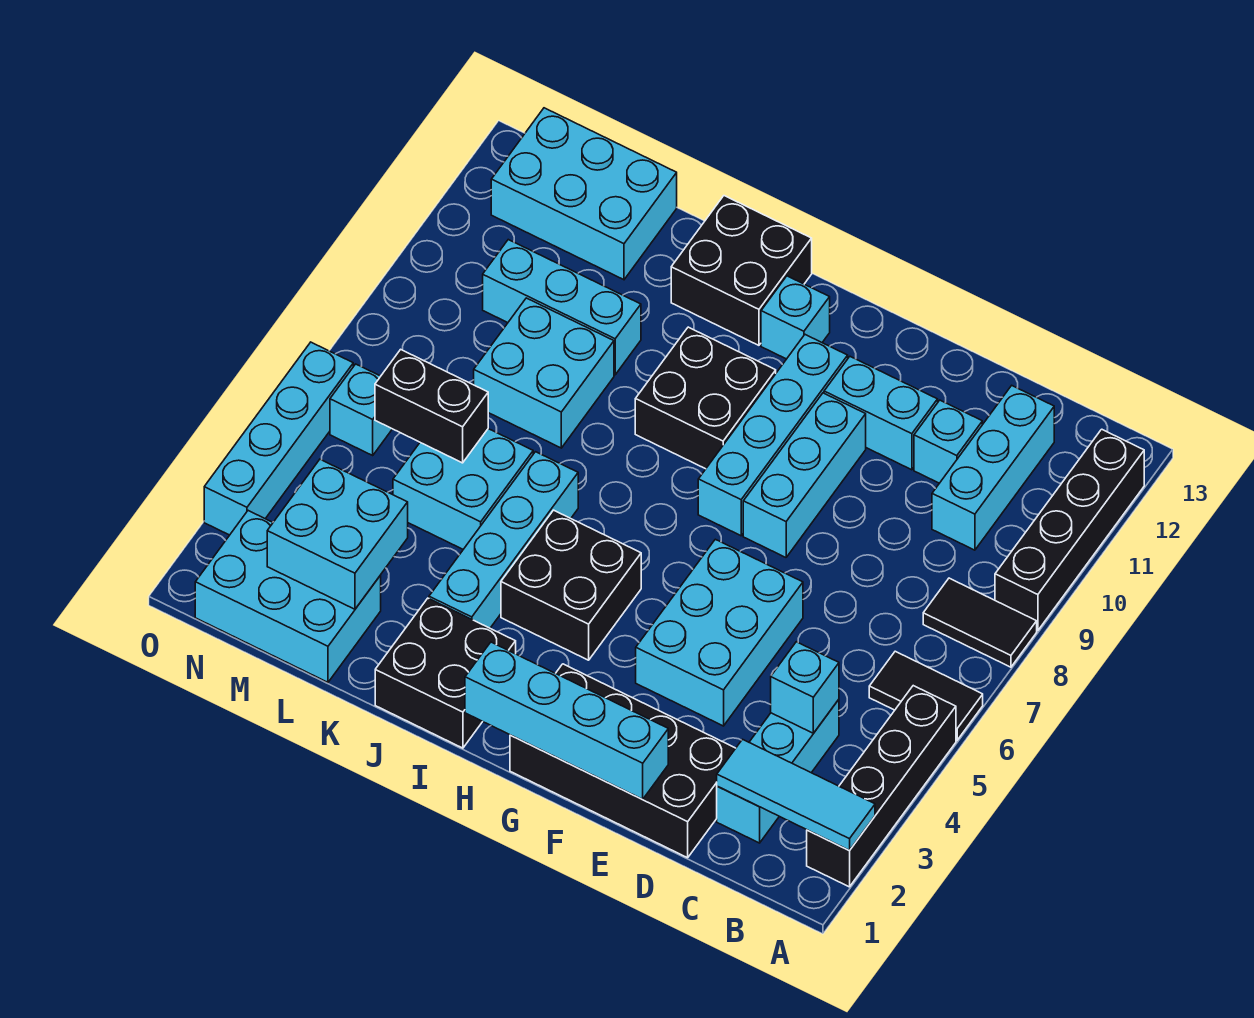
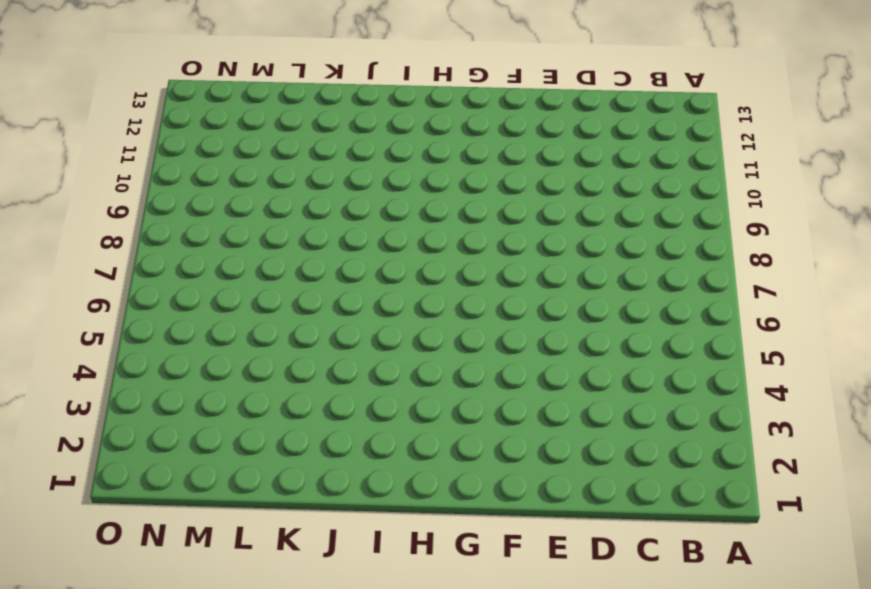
none -> black brick A2:A5 level 1
none -> black tile A6:B6 level 1
none -> black tile A8:B8 level 1
none -> black brick A9:A12 level 1

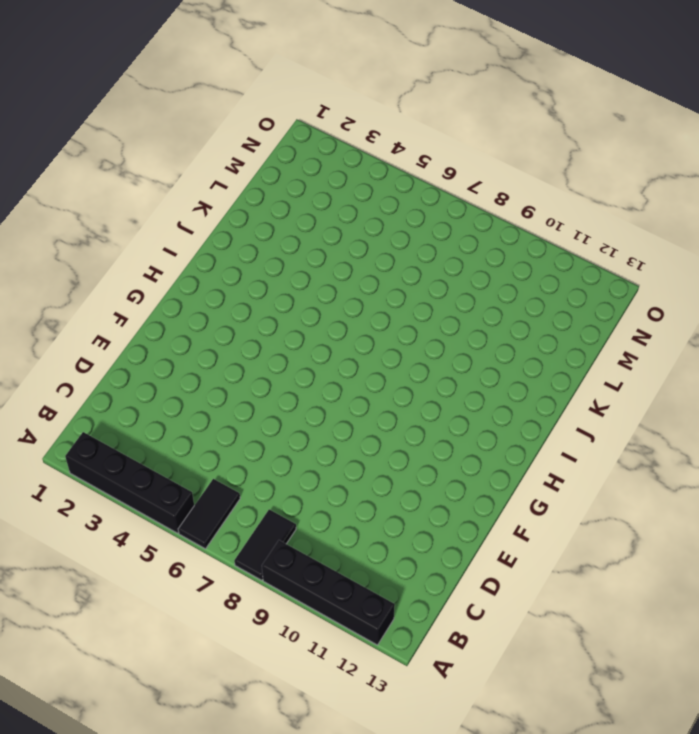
none -> cyan brick C2:C4 level 1
none -> cyan brick C10:C12 level 1
none -> black brick D1:G2 level 1
none -> cyan brick D11 level 1

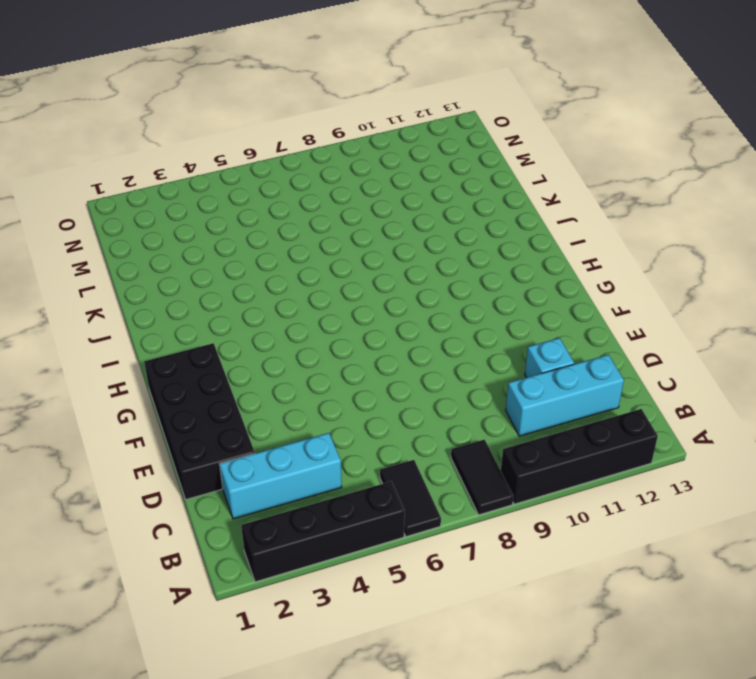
none -> cyan brick E4:F6 level 1
none -> cyan brick E11:F11 level 1
none -> cyan brick F8:F10 level 1
none -> cyan brick G8:G11 level 1

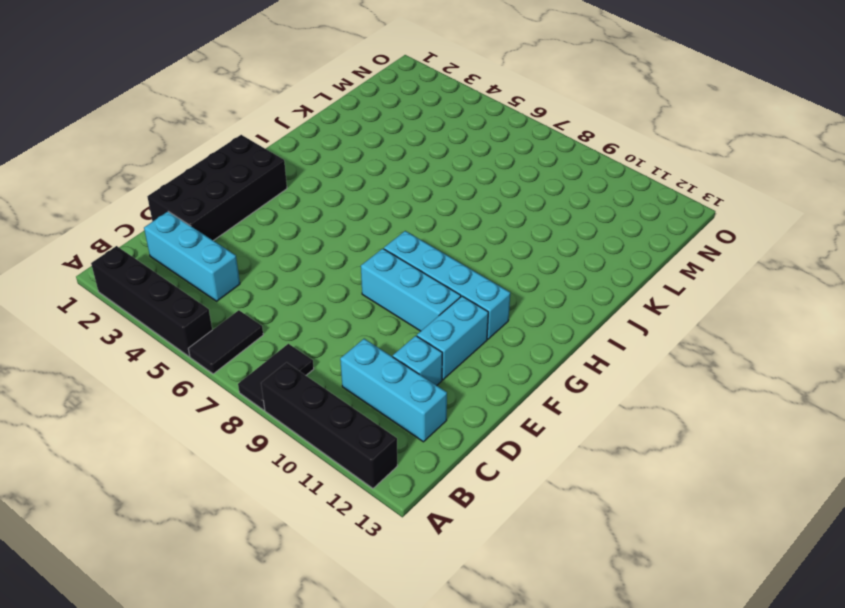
none -> cyan brick E4:F6 level 1
none -> black brick H4:I5 level 1
none -> black brick H9:I10 level 1
none -> cyan brick H12 level 1

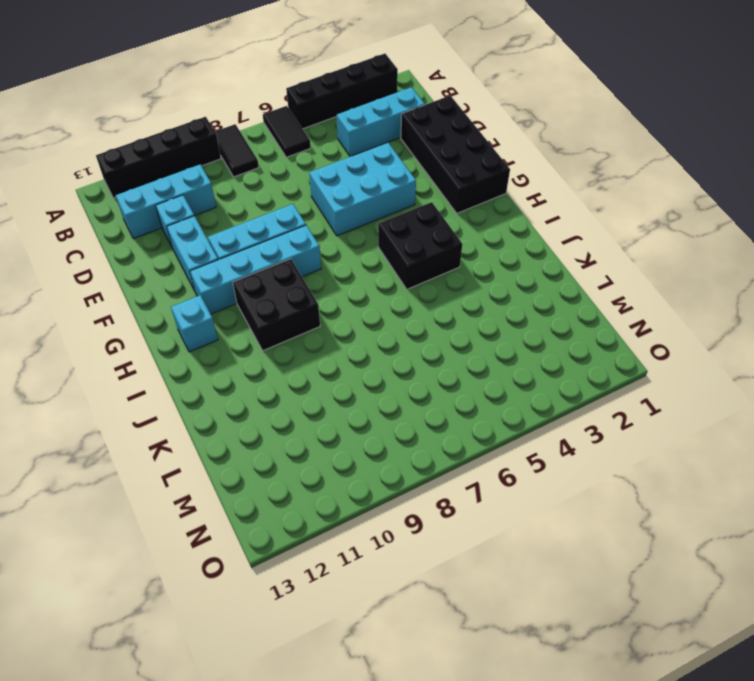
none -> black brick I1:J2 level 1
none -> black brick I12:J13 level 1
none -> cyan brick J3:J6 level 1
none -> cyan brick K5:L6 level 1

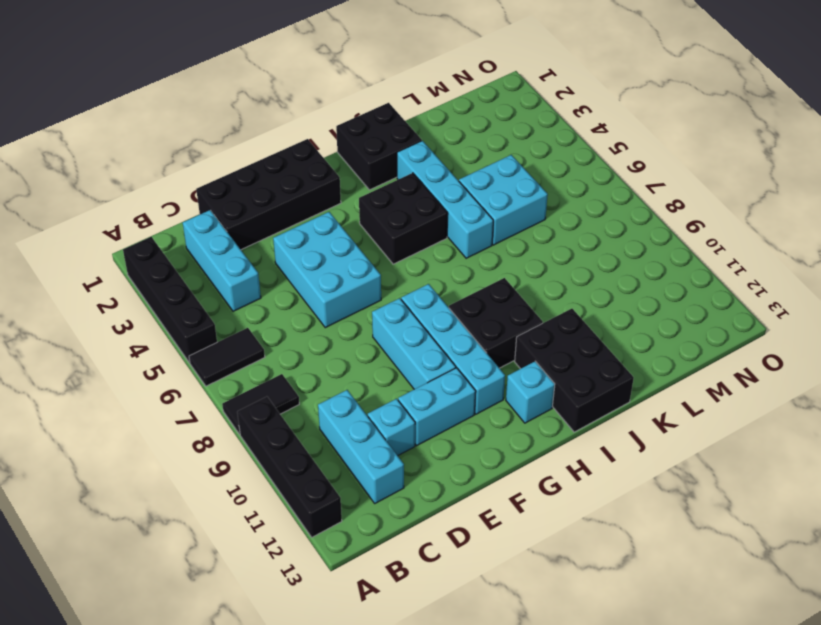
black brick I11:J13 level 1 -> black brick I12:J13 level 1
none -> cyan brick K8:L9 level 1
none -> cyan brick K10:M10 level 1
none -> cyan brick L1:N2 level 1
none -> cyan brick L12:N13 level 1

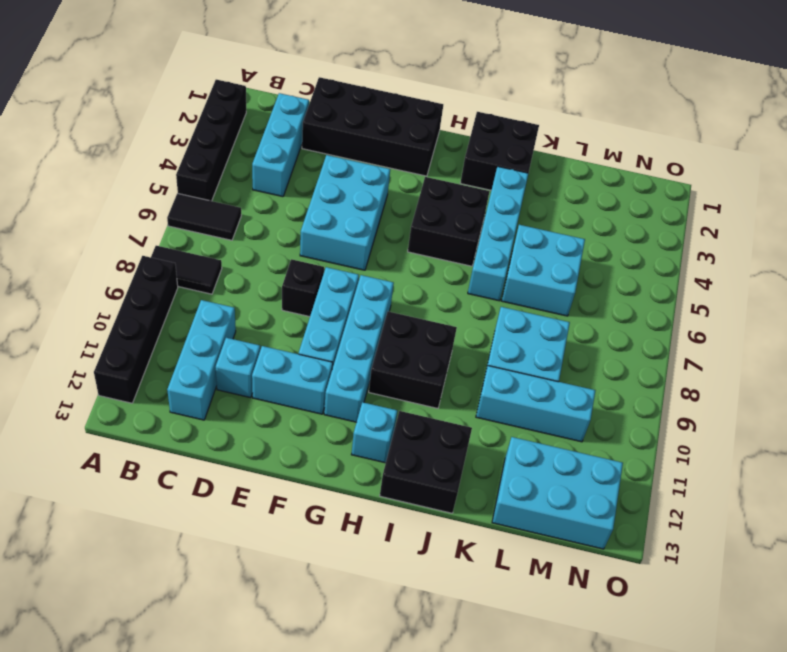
black brick E8 level 1 -> none
none -> cyan brick L1:N2 level 1
none -> cyan brick N6 level 1
none -> cyan brick O3:O6 level 1
none -> cyan tile A2:C2 level 2

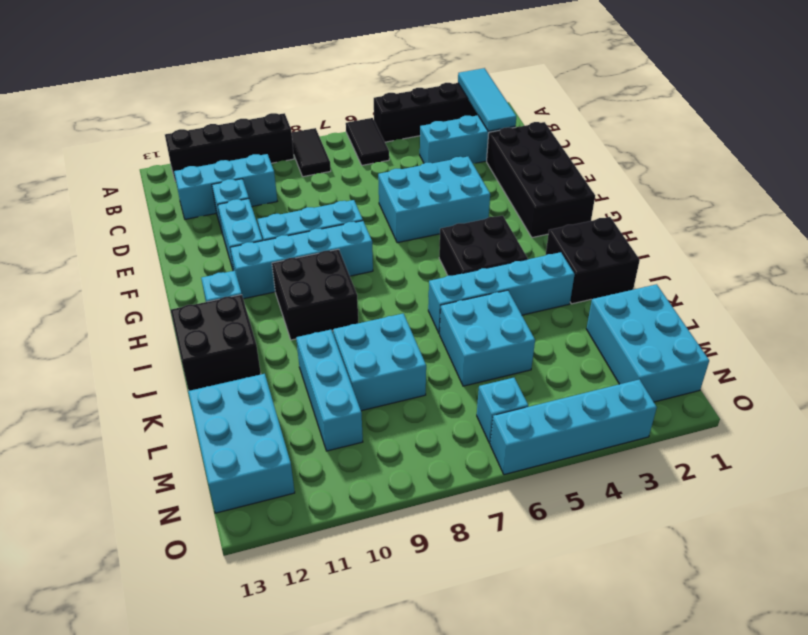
none -> cyan brick C4 level 2
none -> cyan brick E1:H1 level 2
none -> cyan brick L2:M3 level 2
none -> black brick L6:M6 level 2

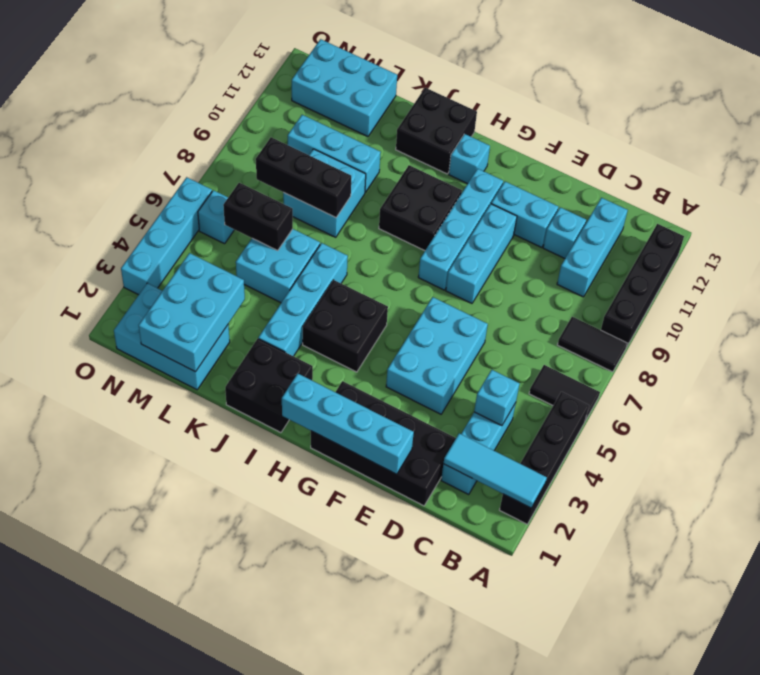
black brick K8:M8 level 2 -> none
cyan brick L1:M3 level 2 -> cyan brick L2:M3 level 2

